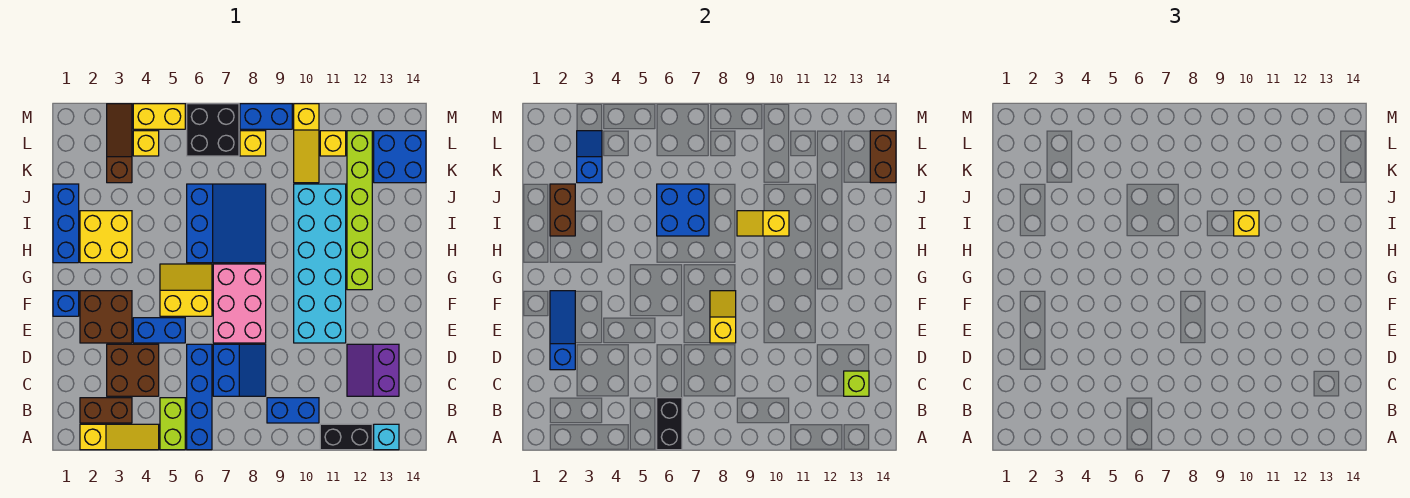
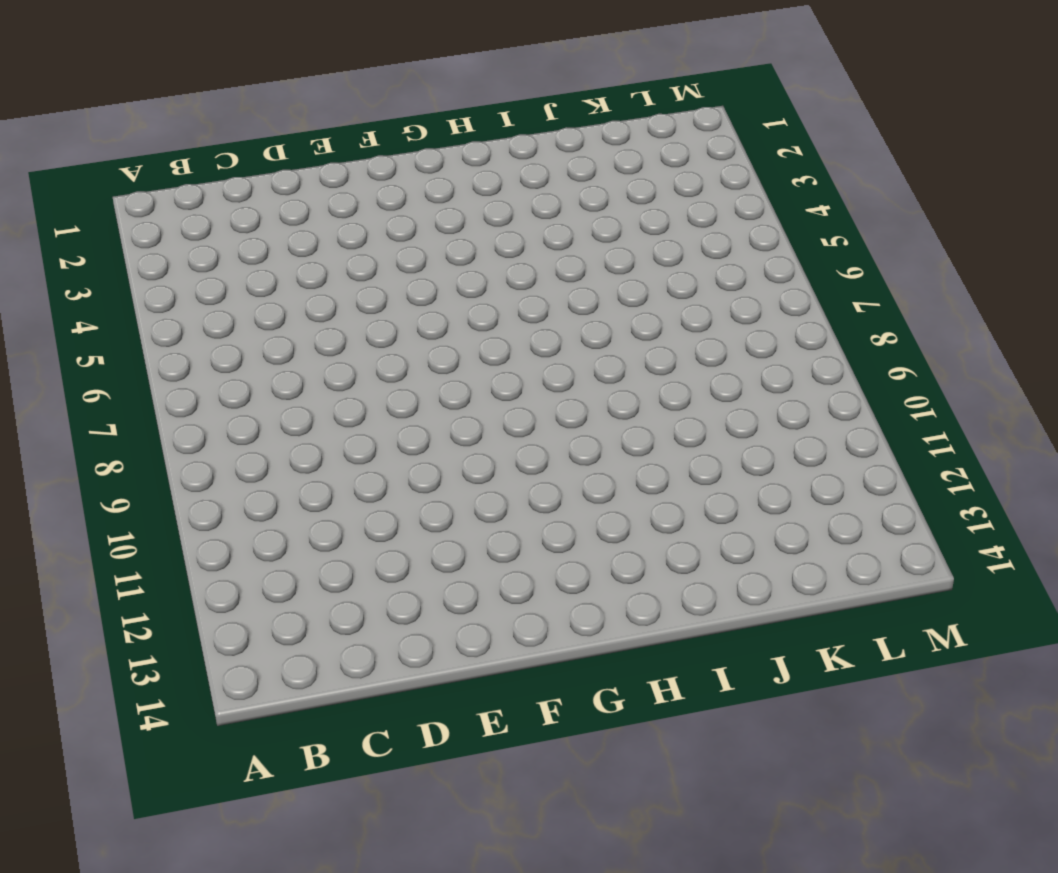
none -> yellow slope A2:A4 level 1 top 2
none -> lime brick A5:B5 level 1
none -> blue brick A6:D6 level 1
none -> black brick A11:A12 level 1

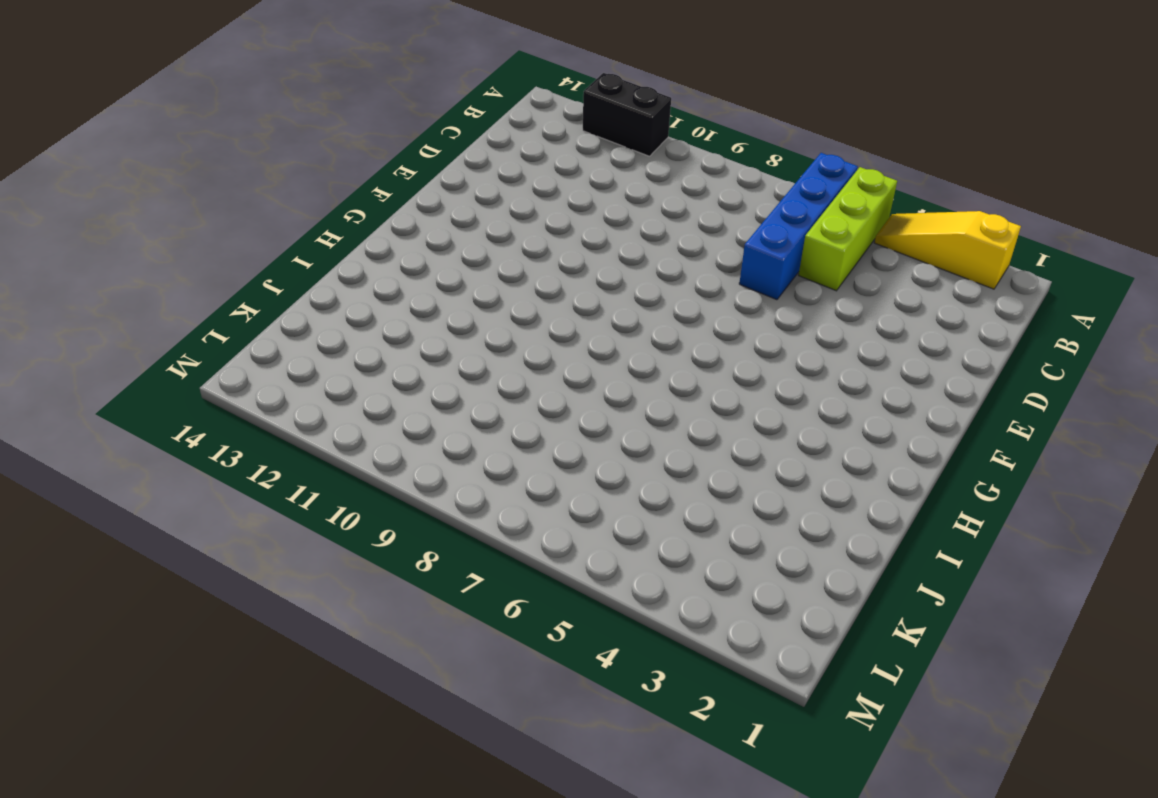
lime brick A5:C5 level 1 -> lime brick A5:B5 level 1
none -> cyan brick A13 level 1
none -> brown brick B2:B3 level 1
none -> blue brick B9:B10 level 1
none -> brown brick C3:D4 level 1

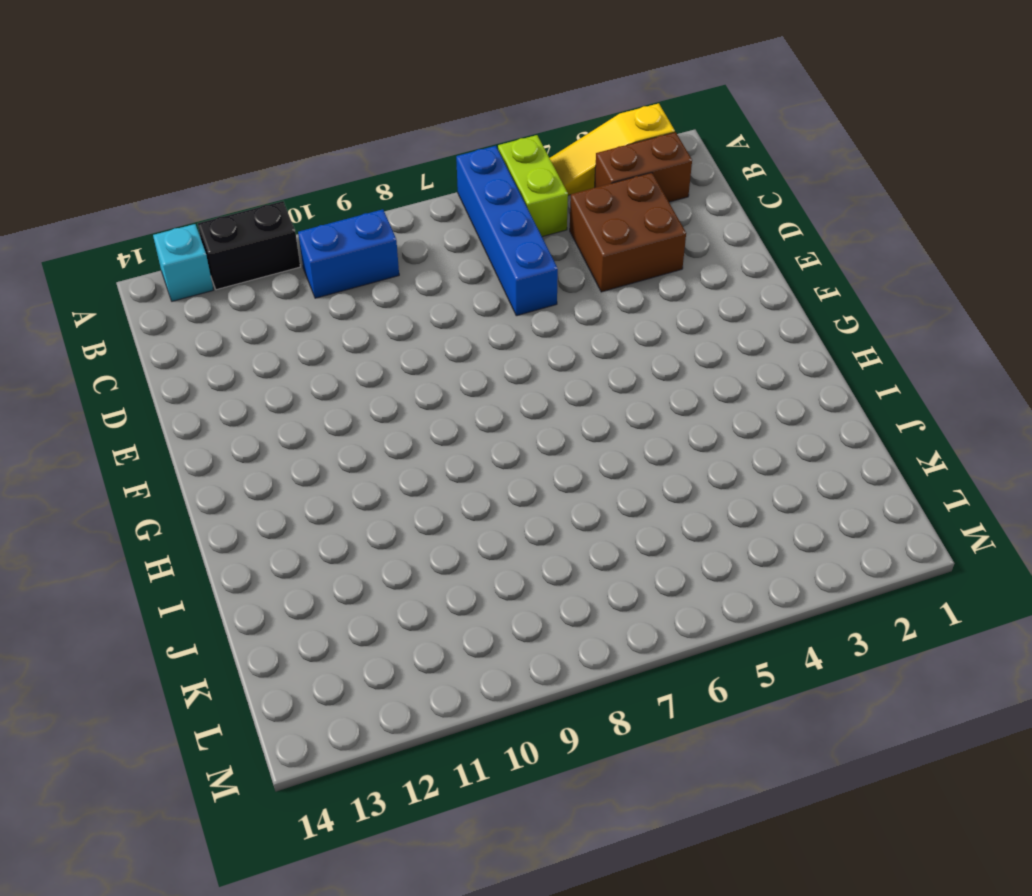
none -> blue slope C7:D8 level 1 top 7
none -> purple slope C12:D13 level 1 top 13
none -> brown brick E2:F3 level 1
none -> blue brick E4:E5 level 1

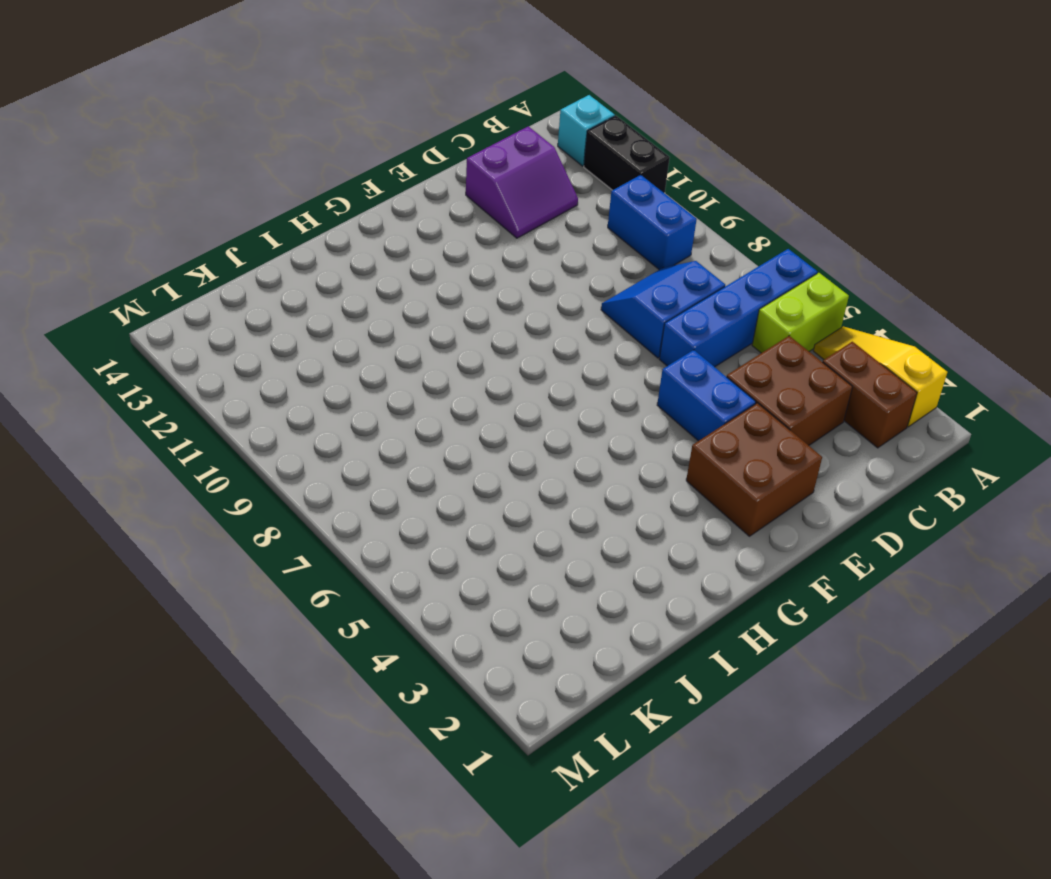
none -> pink brick E7:G8 level 1
none -> cyan brick E10:J11 level 1
none -> blue brick F1 level 1
none -> yellow slope F5:G6 level 1 top F

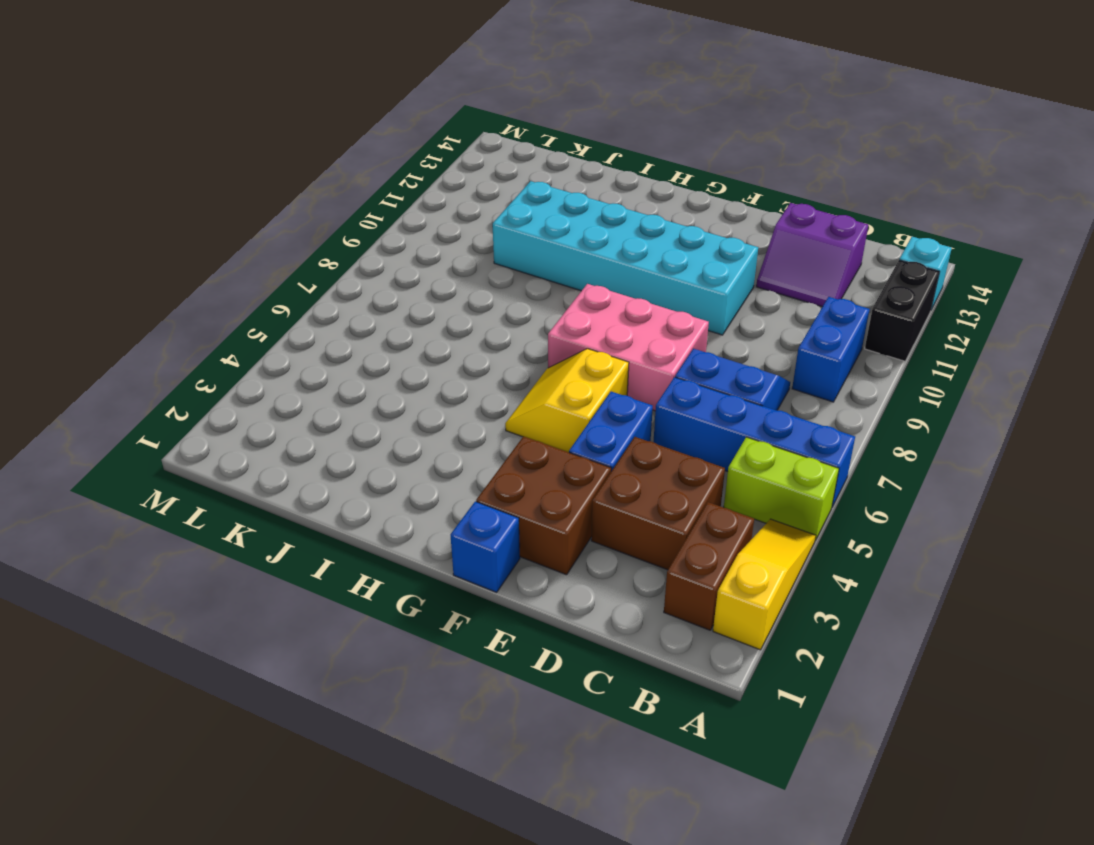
none -> lime brick G12:L12 level 1
none -> blue brick H1:J1 level 1
none -> yellow brick H2:I3 level 1
none -> blue slope H6:J8 level 1 top 6

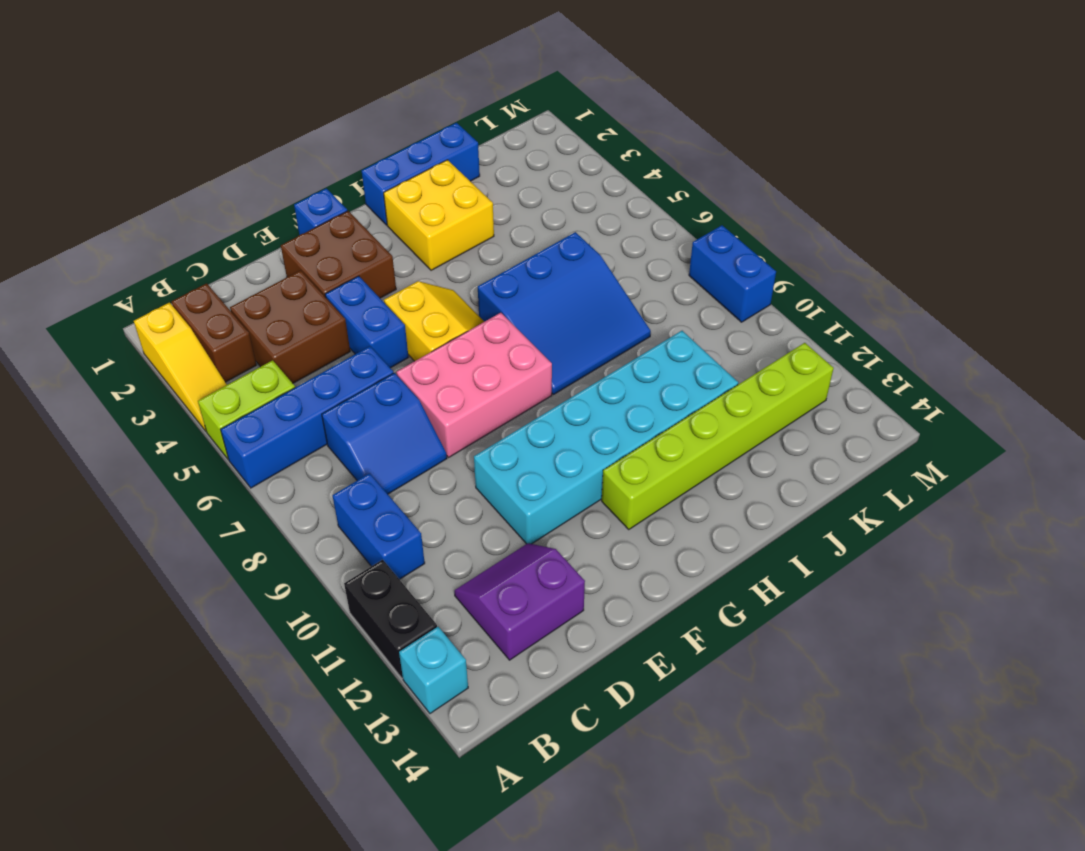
none -> brown slope K3:M3 level 1 top K
none -> yellow slope K10:M10 level 1 top M
none -> blue brick K13:L14 level 1
none -> yellow brick L4 level 1

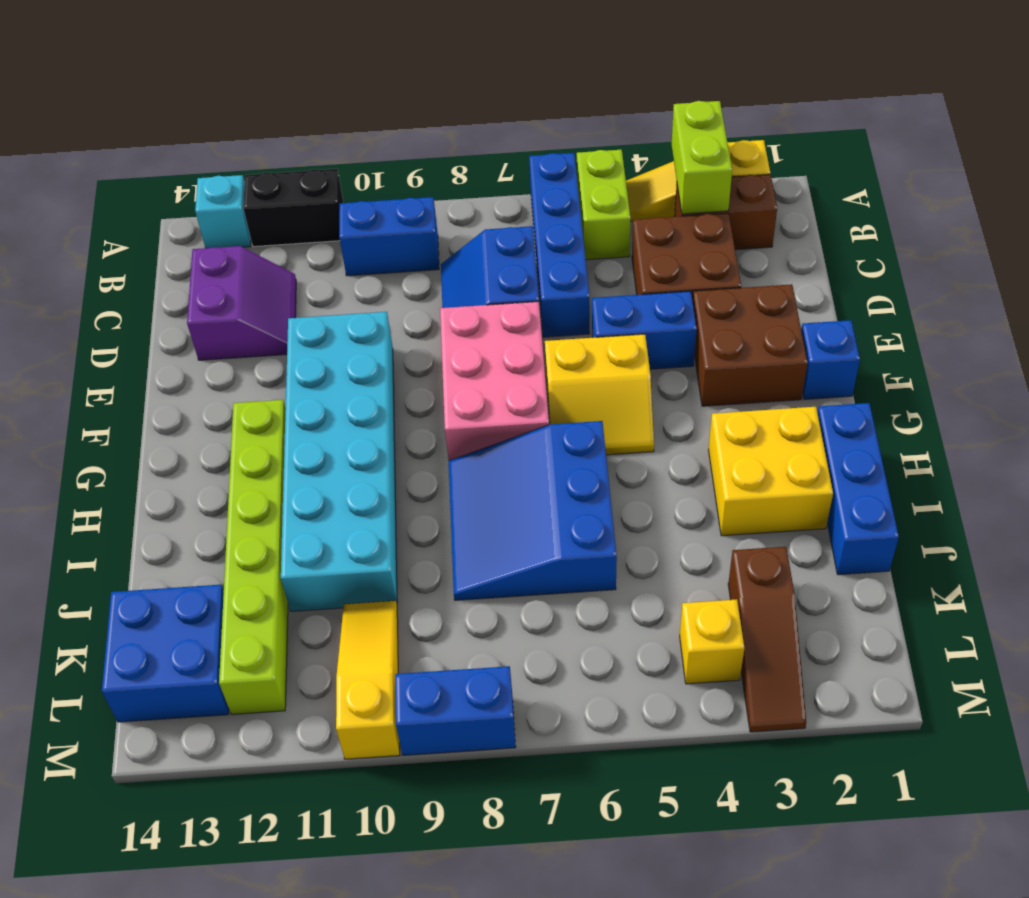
lime brick A3:B3 level 2 -> none
none -> black brick L6:M7 level 1
none -> yellow brick L8 level 1
none -> yellow brick L11 level 1
none -> yellow brick M4:M5 level 1

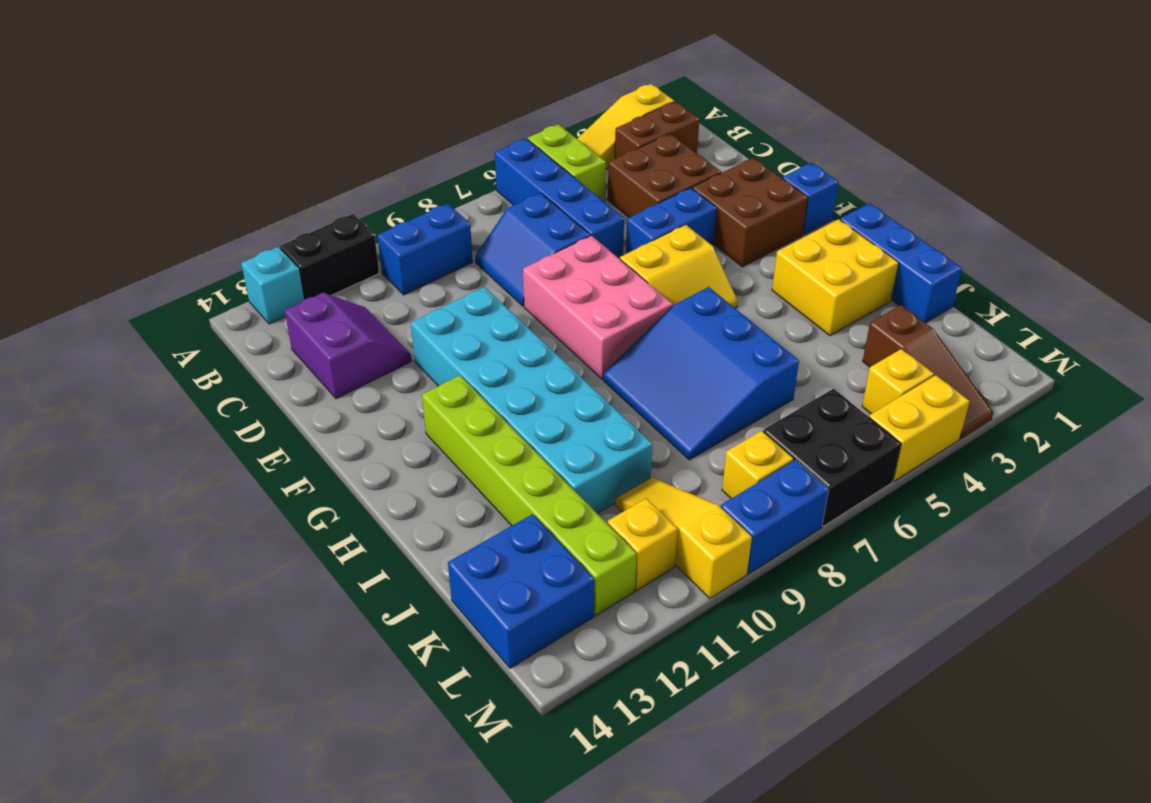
none -> black brick A6:B6 level 2
none -> lime brick C13 level 2
none -> blue slope D2:F2 level 2 top D
none -> yellow slope E8:F8 level 2 top E

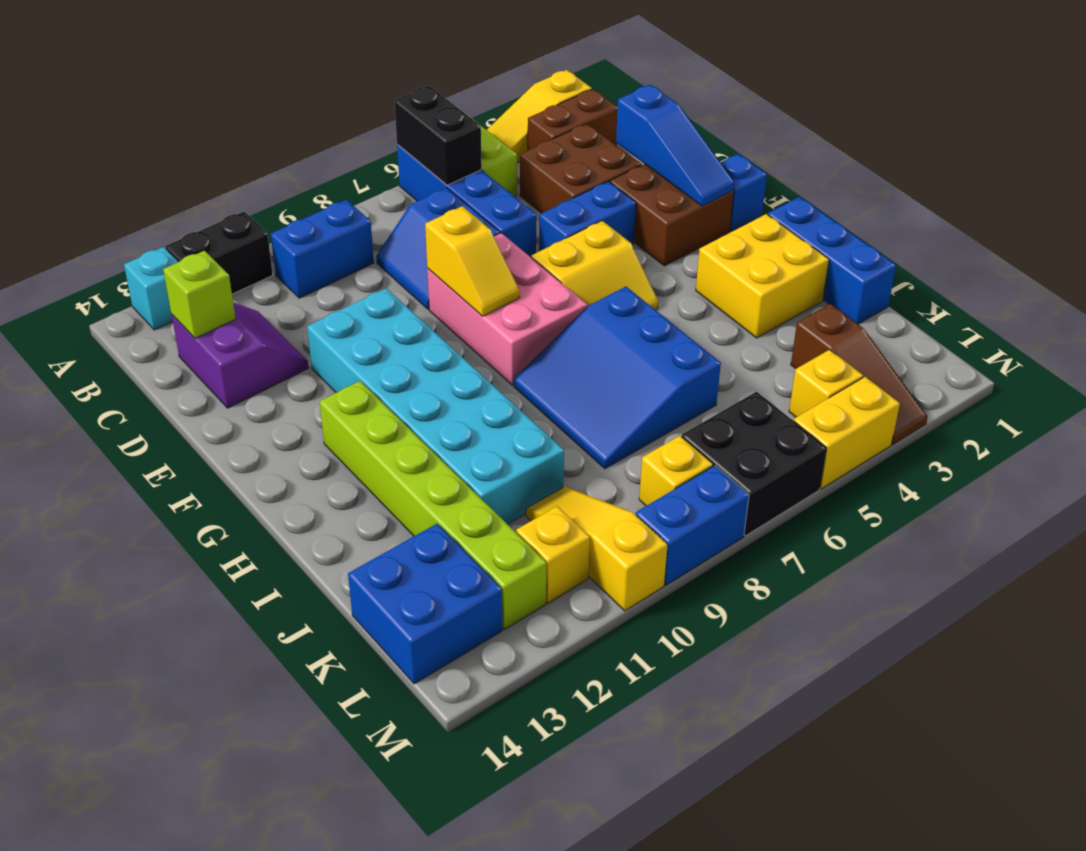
none -> brown brick I2:J2 level 2
none -> blue brick I6:J7 level 2
none -> yellow slope I9:I10 level 2 top 10
none -> blue slope K3:L3 level 2 top K

